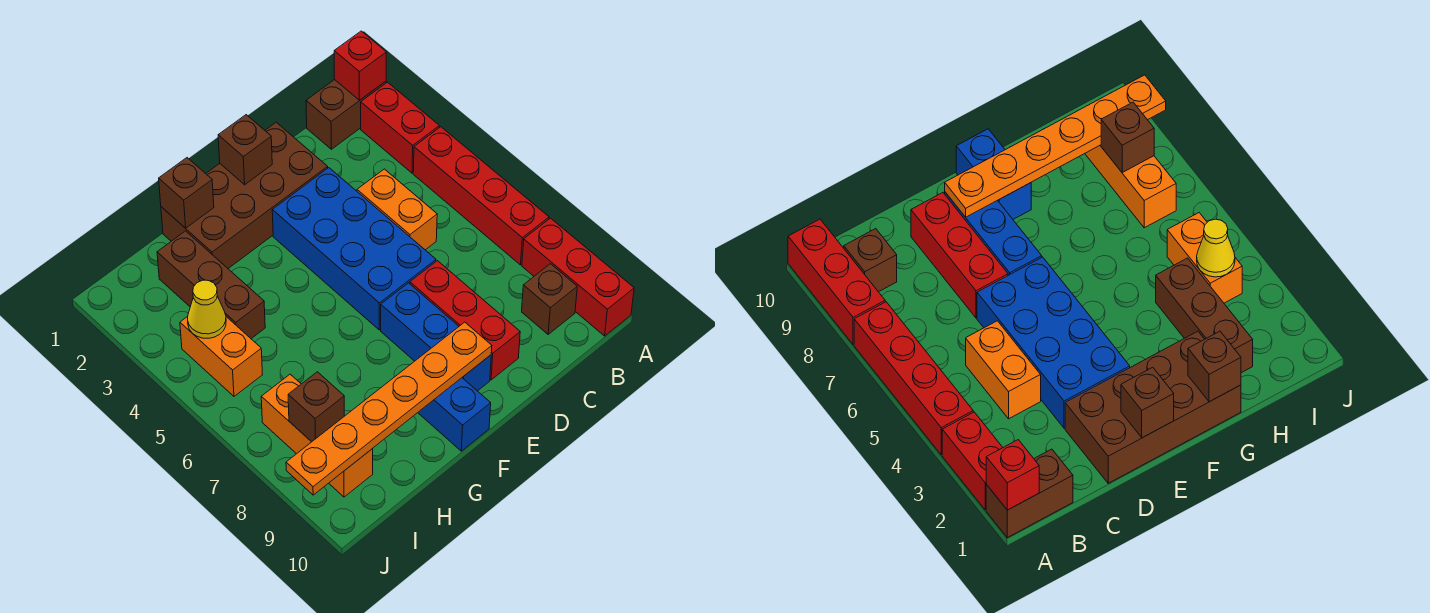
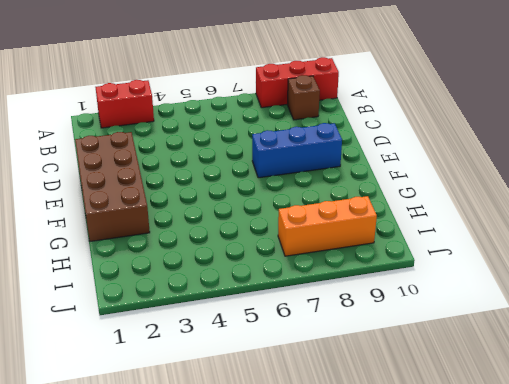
none -> brown brick A1:B1 level 1
none -> red brick A4:A7 level 1
none -> orange brick C4:C5 level 1

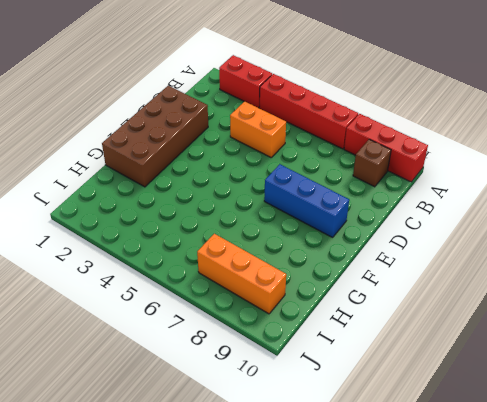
none -> brown brick A1:B1 level 1
none -> blue brick D3:E6 level 1
none -> red brick D7:D9 level 1

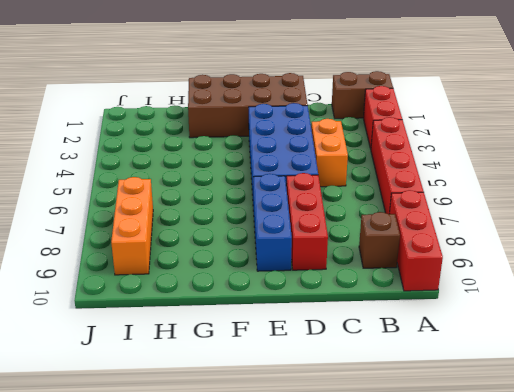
none -> blue brick F9:F10 level 1
none -> brown brick H2:H4 level 1
none -> orange brick I4:I5 level 1

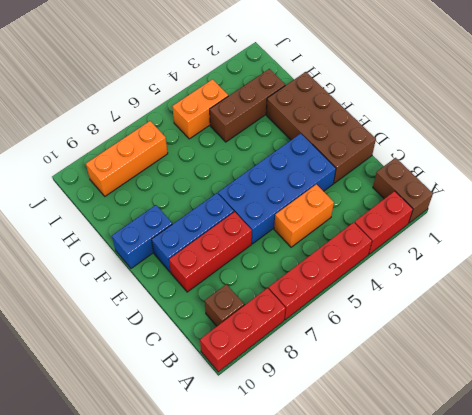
none -> red brick A1 level 2
none -> brown brick E1 level 2
none -> orange plate E9:J9 level 2

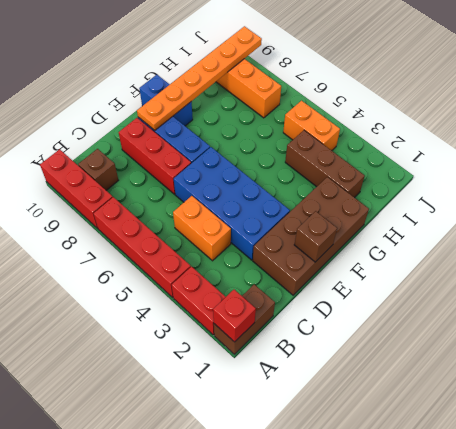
none -> brown brick G1 level 2
none -> yellow cone I4 level 2
none -> brown brick I8 level 2

